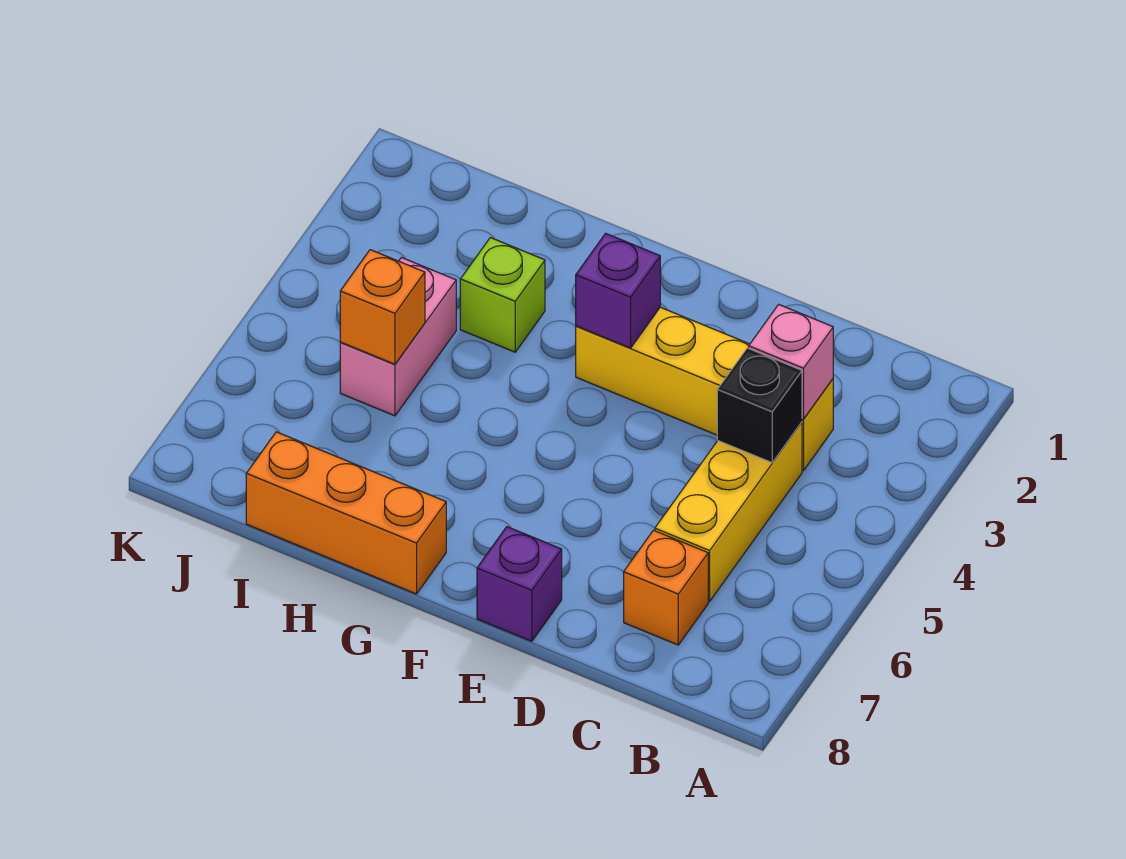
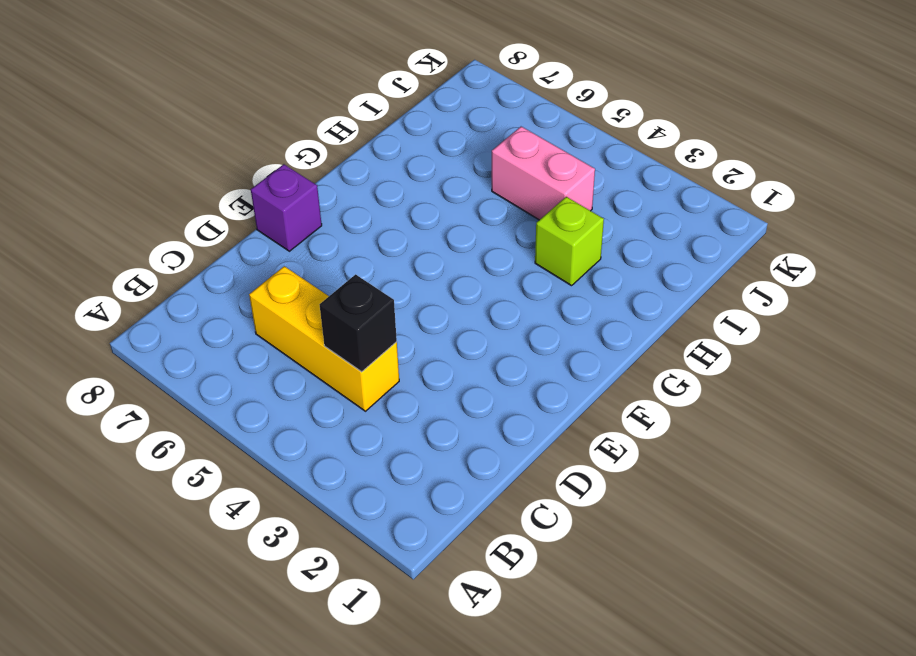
none -> yellow brick C3:F3 level 1
none -> orange brick C7 level 1

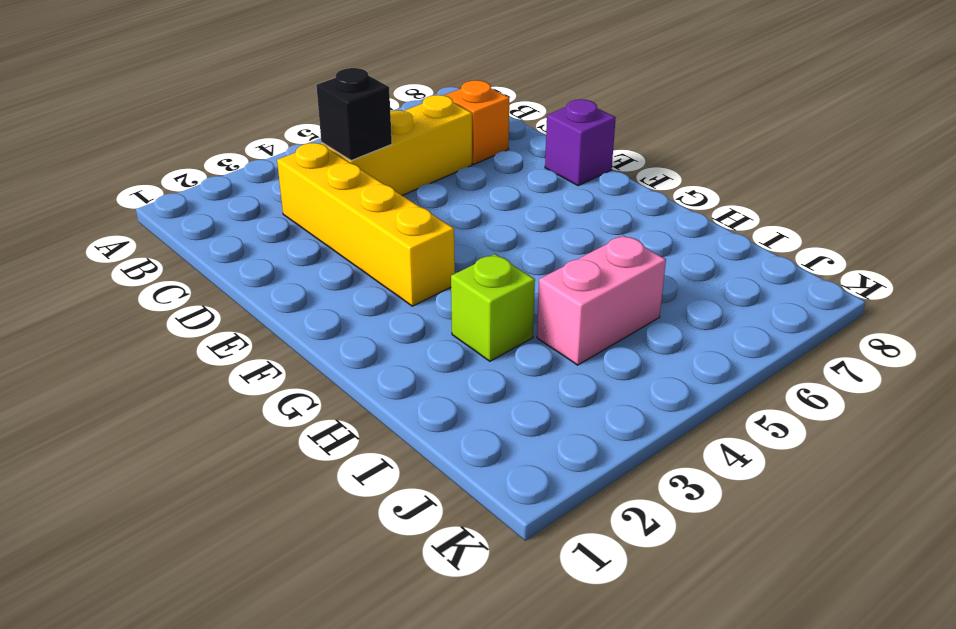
none -> orange brick G8:I8 level 1
none -> pink brick C3 level 2

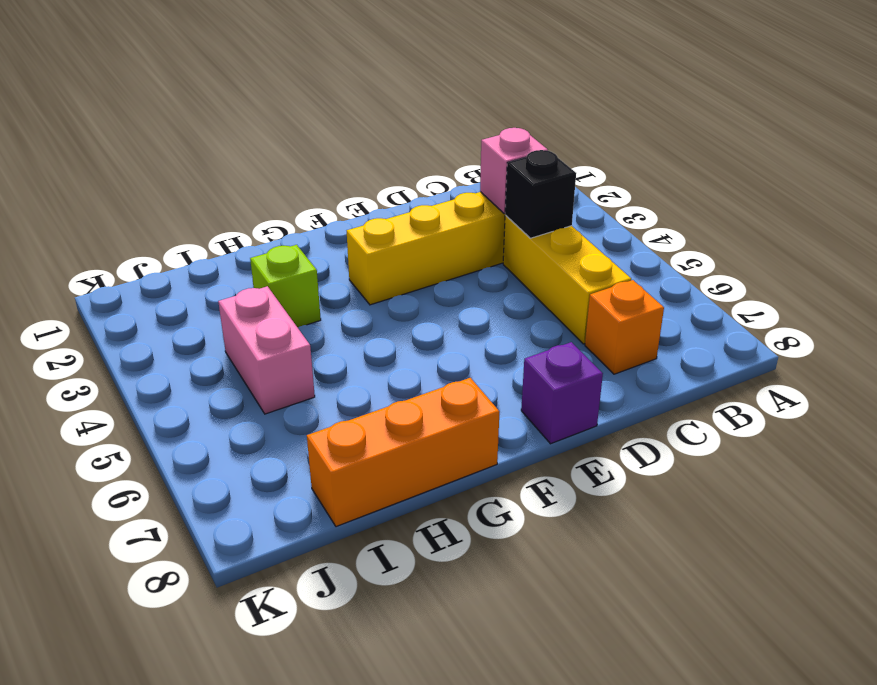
none -> purple brick F3 level 2
none -> orange brick I5 level 2

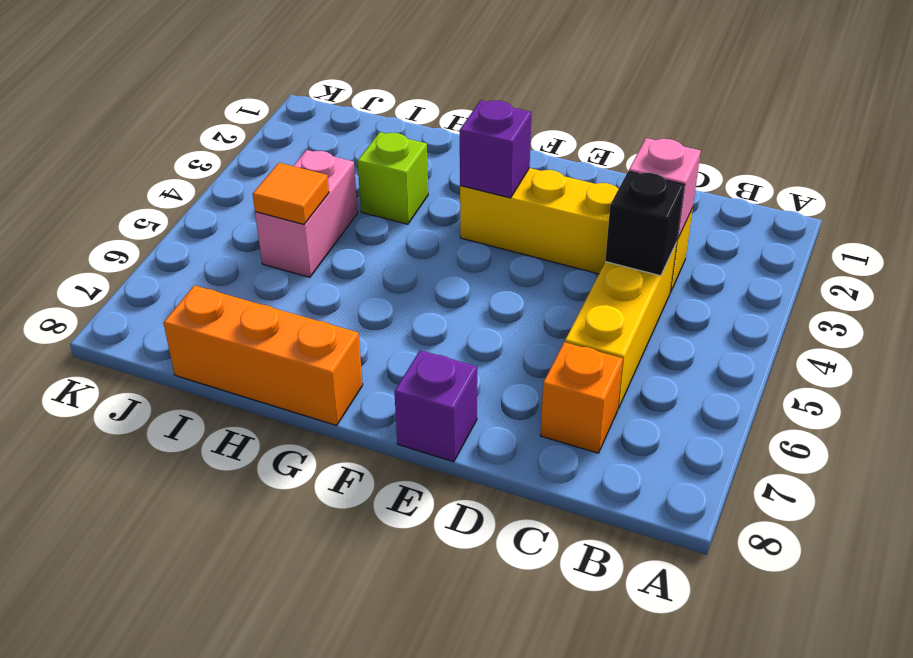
orange tile I5 level 2 -> orange brick I5 level 2

